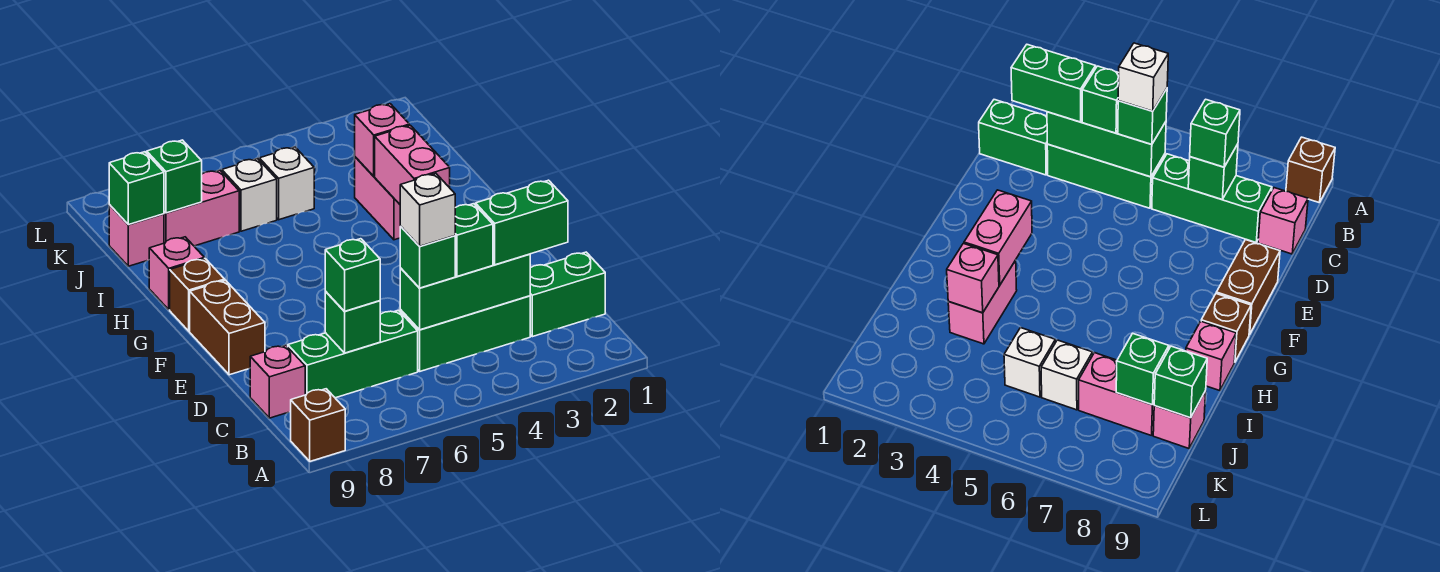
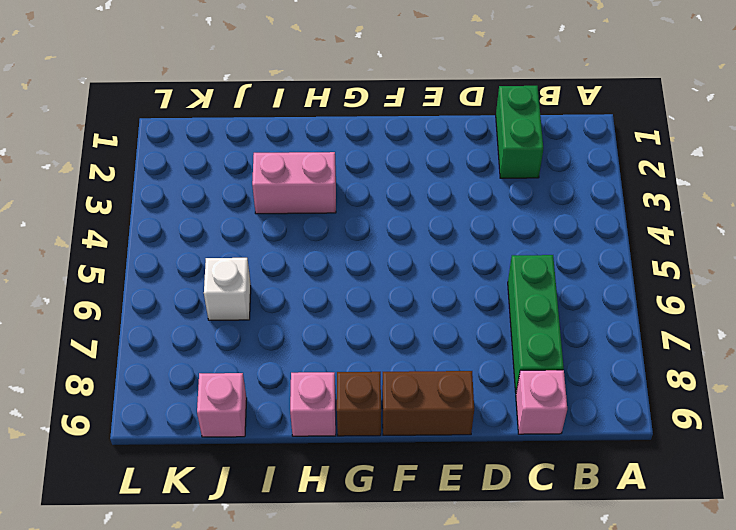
none -> brown brick A9 level 1
none -> green brick C3:C5 level 1
none -> white brick J5 level 1

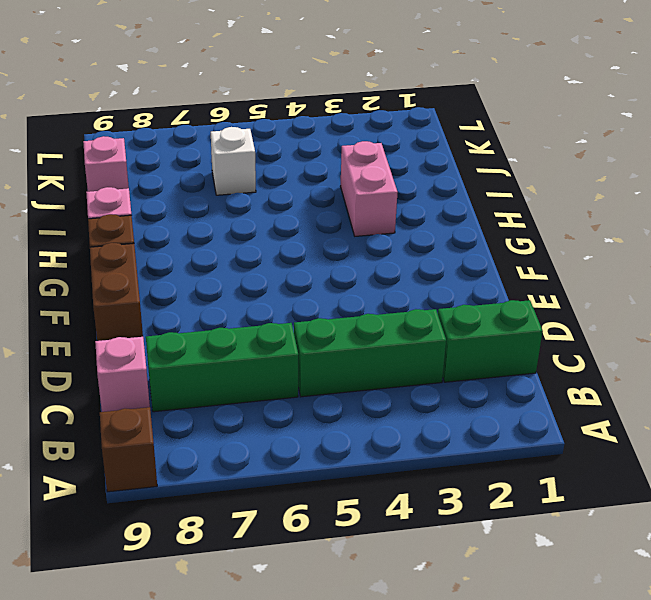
none -> white brick J5 level 1
none -> pink brick J7:J8 level 1
none -> green brick C3:C5 level 2

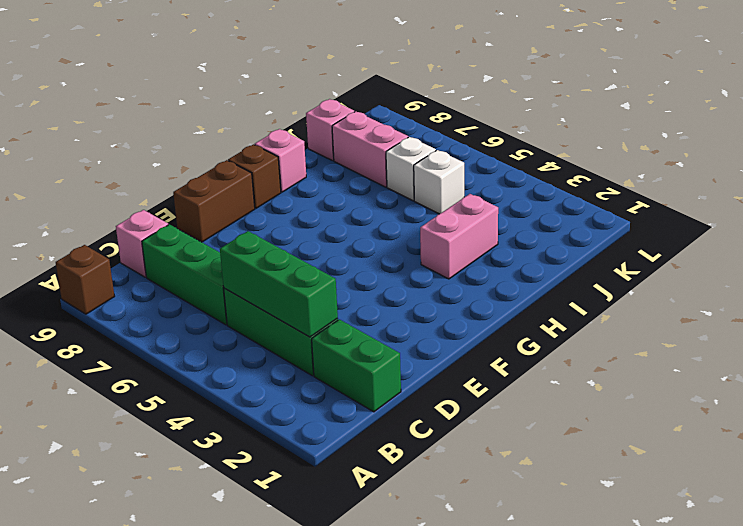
none -> green brick C7 level 2
none -> pink brick G3:H3 level 2
none -> pink brick I3 level 2

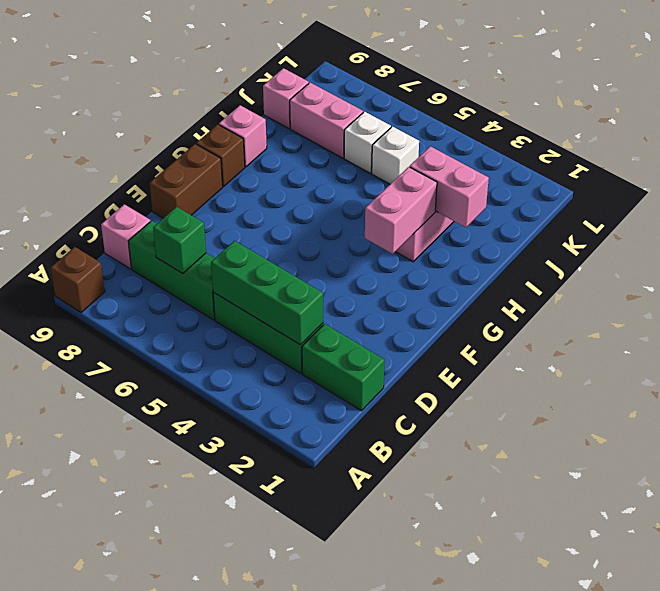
pink brick I2:I3 level 2 -> pink brick I3 level 2
none -> green brick J8 level 2
none -> green brick J9 level 2
none -> green brick C2:C3 level 3

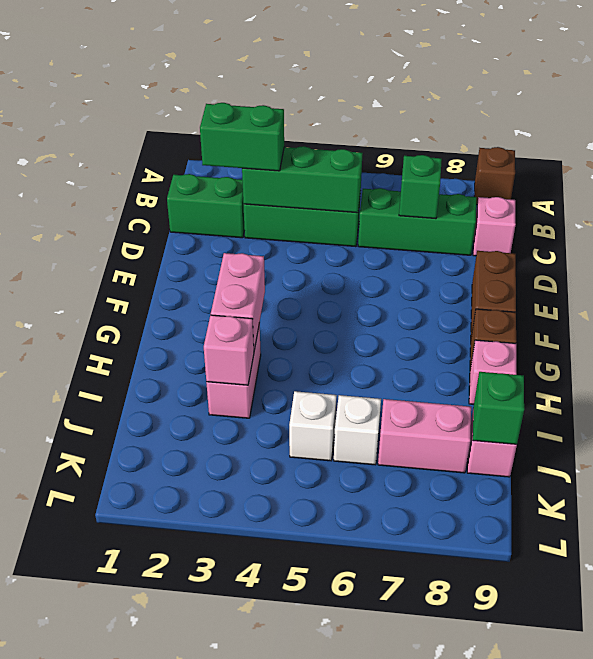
none -> green brick J8 level 2
none -> green brick C4 level 3
none -> green brick C5 level 3

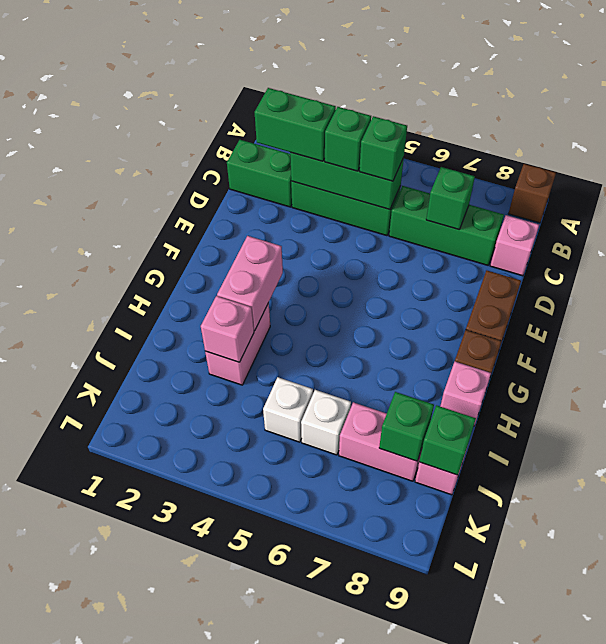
none -> green brick C7 level 3
none -> white brick C5 level 4

